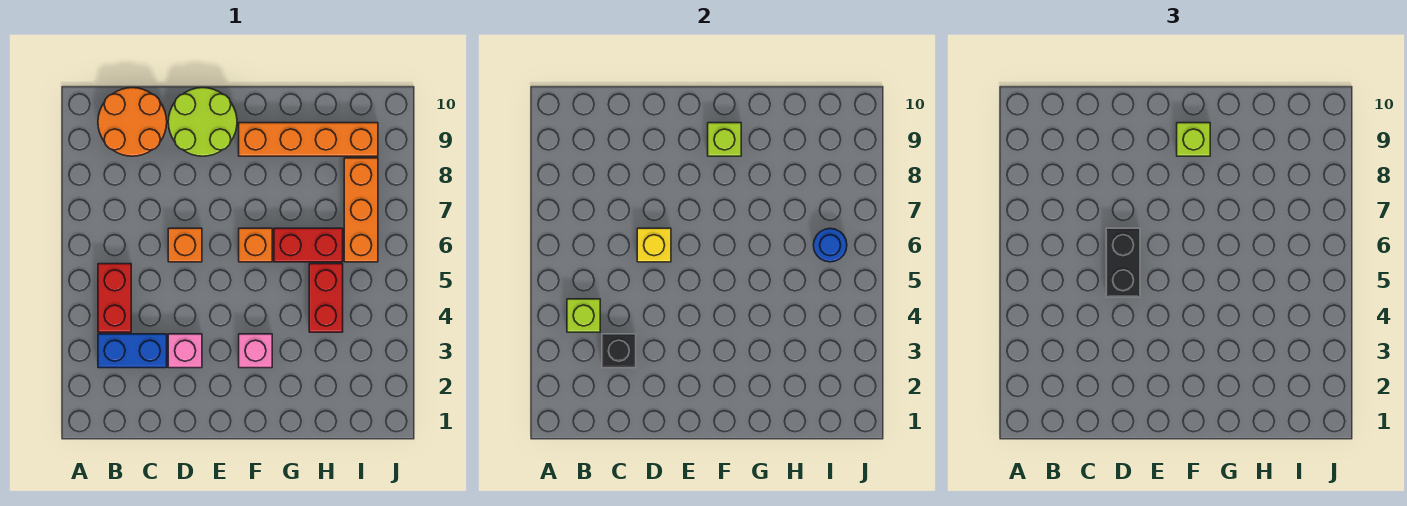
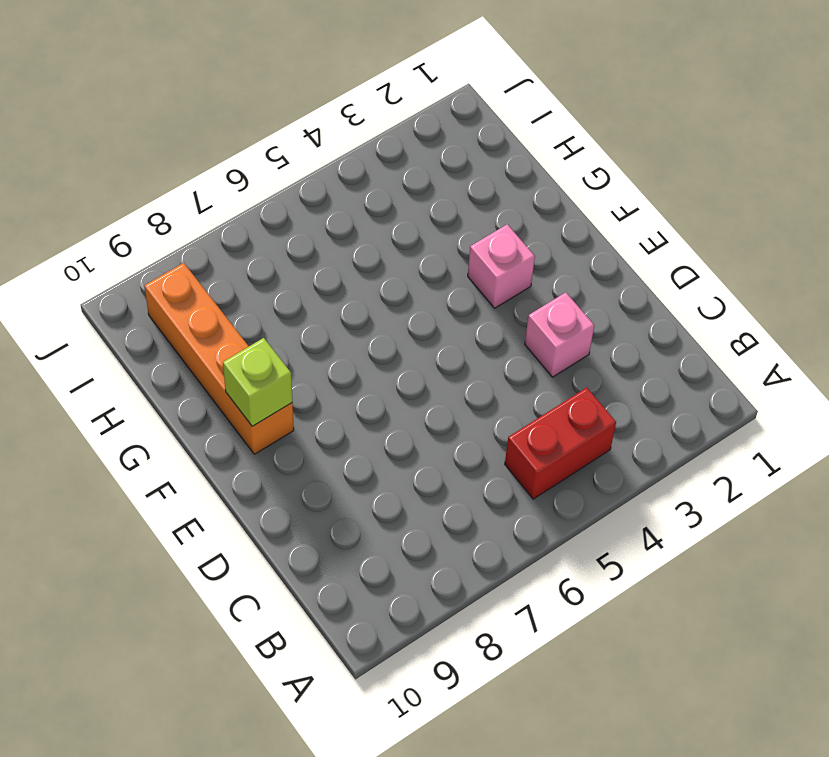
none -> blue brick B3:C3 level 1
none -> orange round brick B9:C10 level 1
none -> orange brick D6 level 1

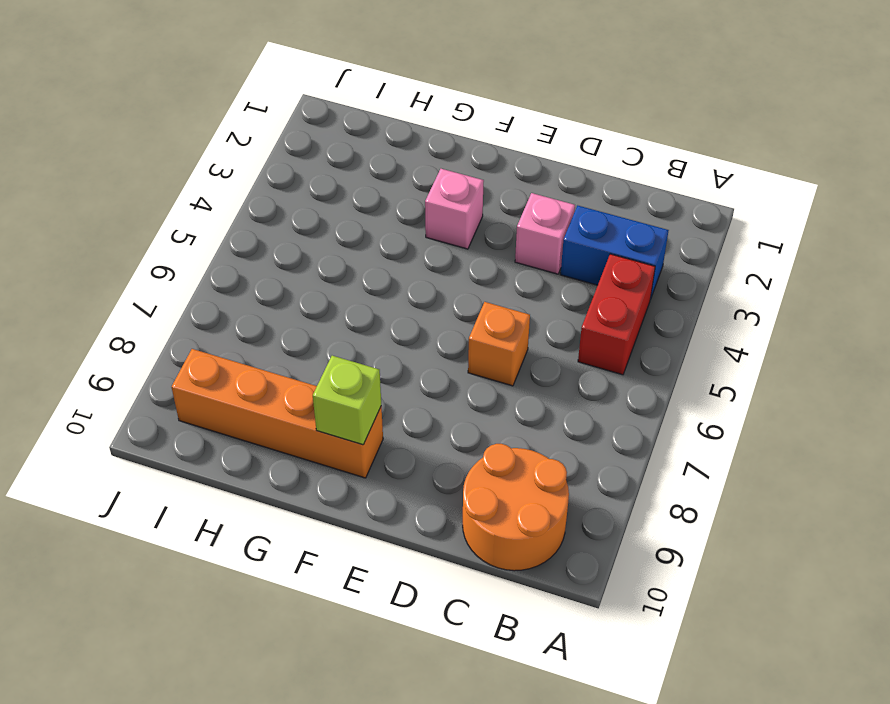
none -> lime round brick D9:E10 level 1
none -> orange brick F6 level 1
none -> red brick G6:H6 level 1

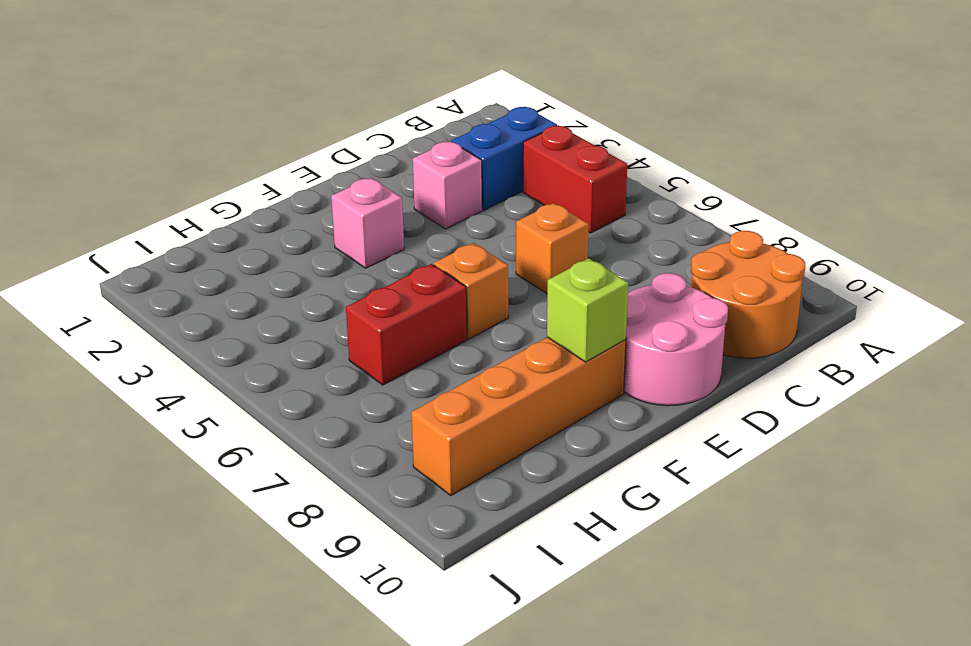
pink round brick D9:E10 level 1 -> lime round brick D9:E10 level 1
none -> red brick H4:H5 level 1
none -> orange brick I6:I8 level 1
none -> lime brick B4 level 2

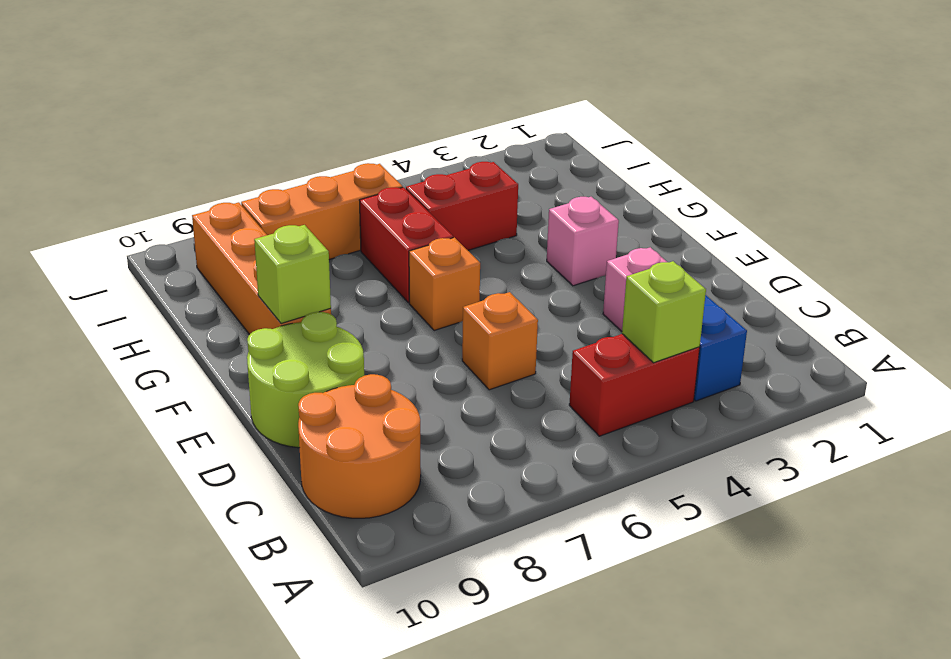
none -> black brick C3 level 2
none -> yellow brick D6 level 2
none -> blue round brick I6 level 2

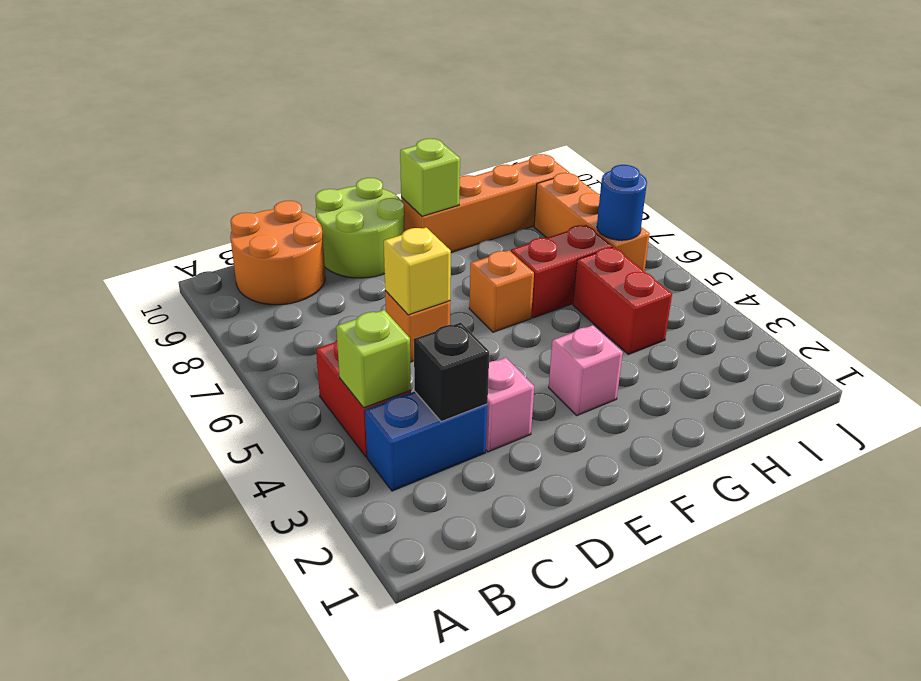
none -> black brick D5:D6 level 3
none -> lime brick F9 level 3

